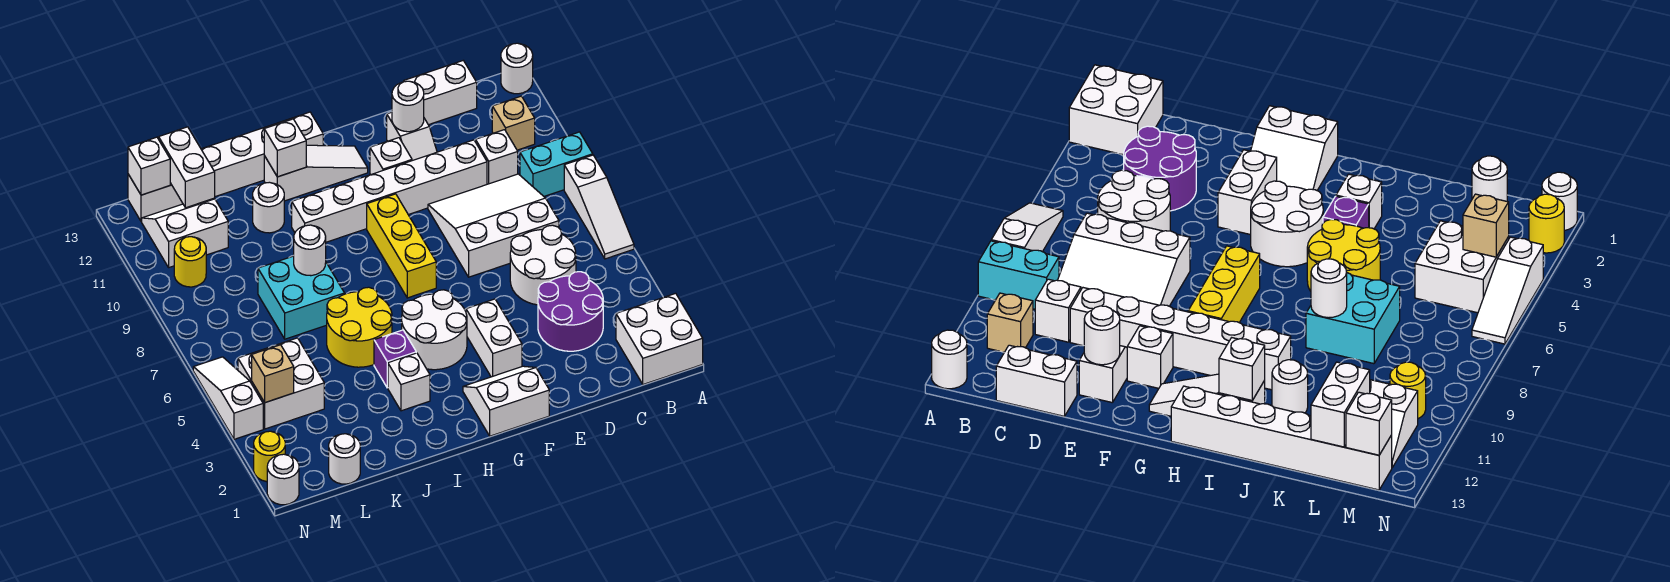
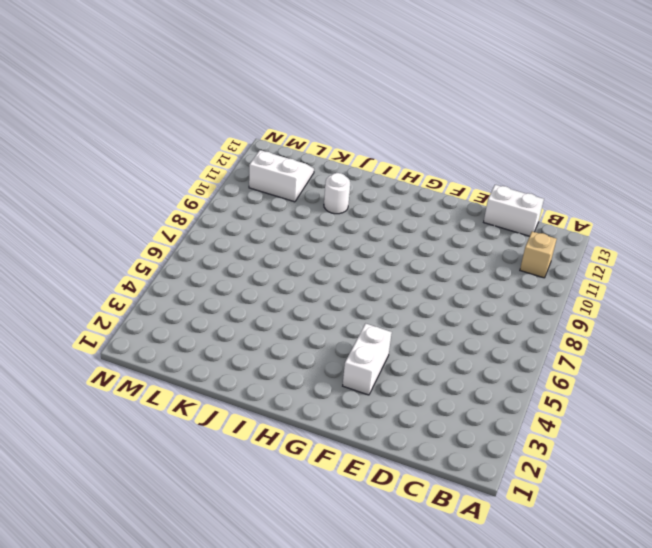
none -> white brick A1:B2 level 1
none -> white slope A6:A8 level 1 top 8
none -> cyan brick A9:B9 level 1
none -> white round brick A13 level 1

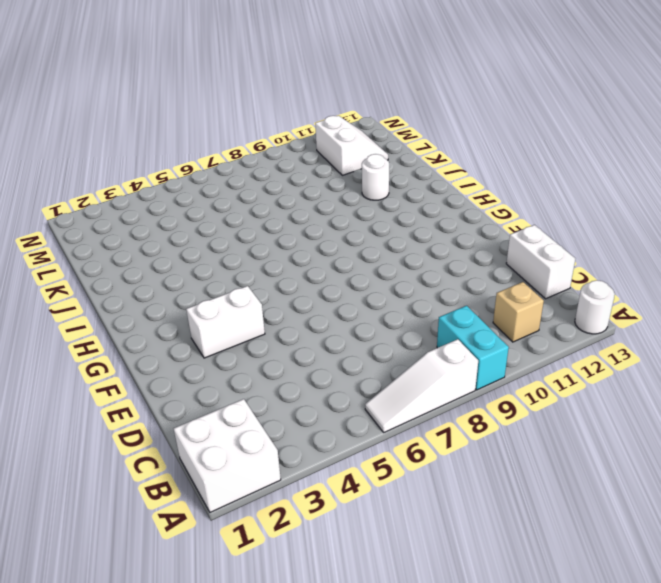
none -> purple round brick C3:D4 level 1
none -> white round brick C5:D6 level 1
none -> white slope C7:E9 level 1 top 7
none -> white brick C10 level 1

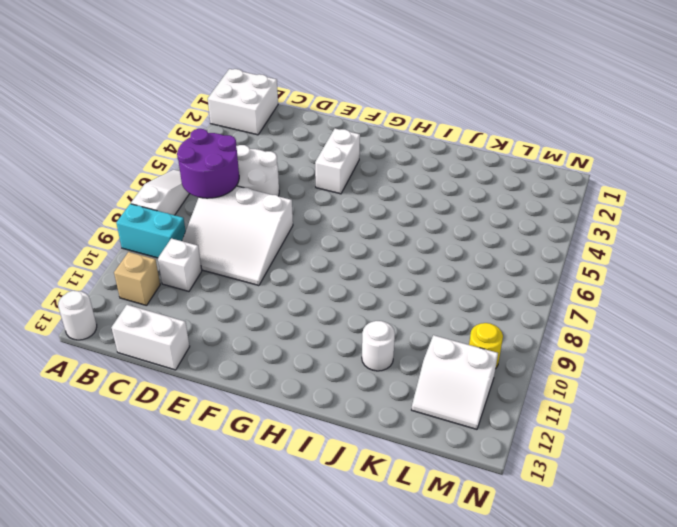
purple round brick B6:C7 level 2 -> purple round brick C3:D4 level 1
none -> white brick D10:I10 level 1
none -> white slope E11:E12 level 1 top 12
none -> white slope F1:G2 level 1 top 1
none -> white brick F11 level 1

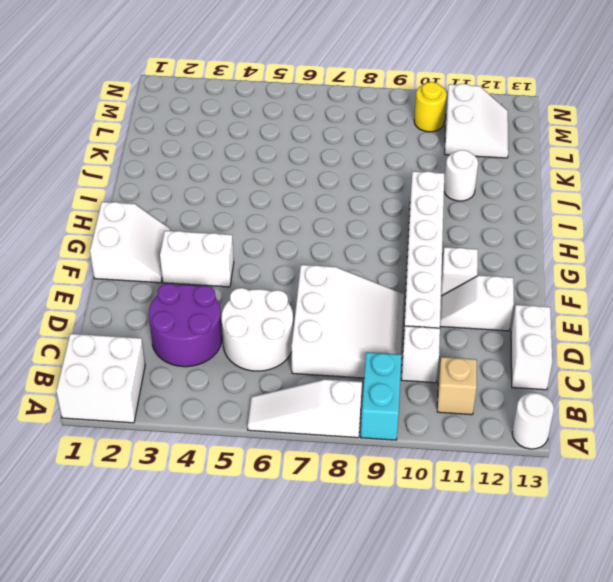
none -> white round brick G4:H5 level 1
none -> yellow brick G7:G9 level 1
none -> white slope G12:I12 level 1 top I
none -> white brick H13:M13 level 1

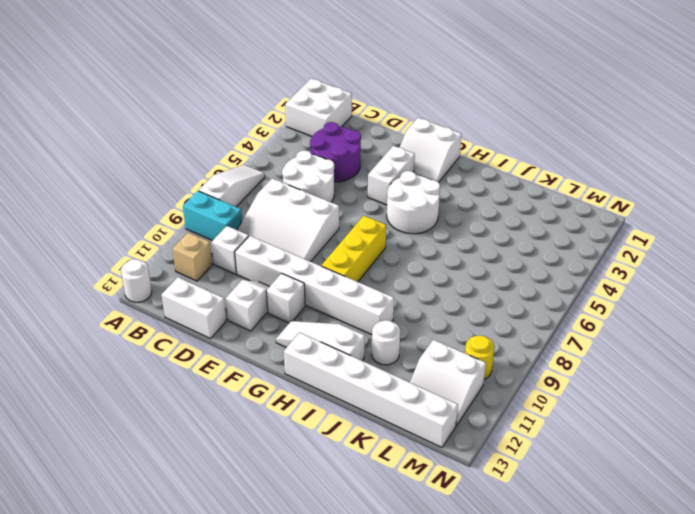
none -> white brick I3 level 1
none -> purple brick I4 level 1
none -> yellow round brick I5:J6 level 1
none -> cyan brick J7:K8 level 1

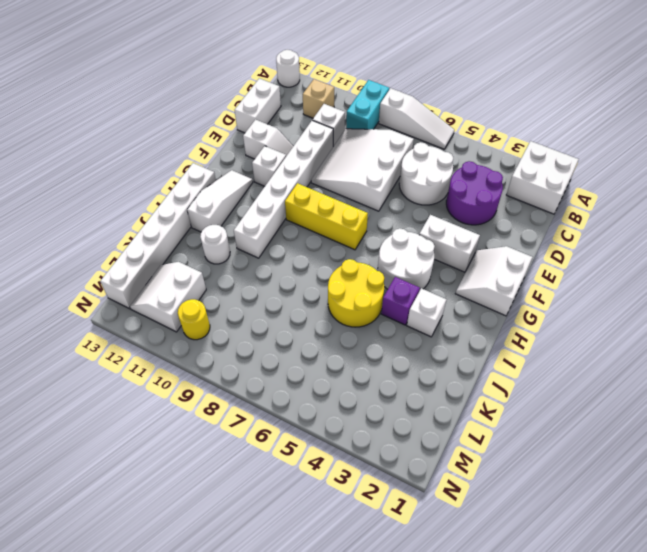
none -> cyan brick J7:K8 level 1
none -> white round brick L1 level 1
none -> white brick L4:M5 level 1
none -> white round brick N1 level 1

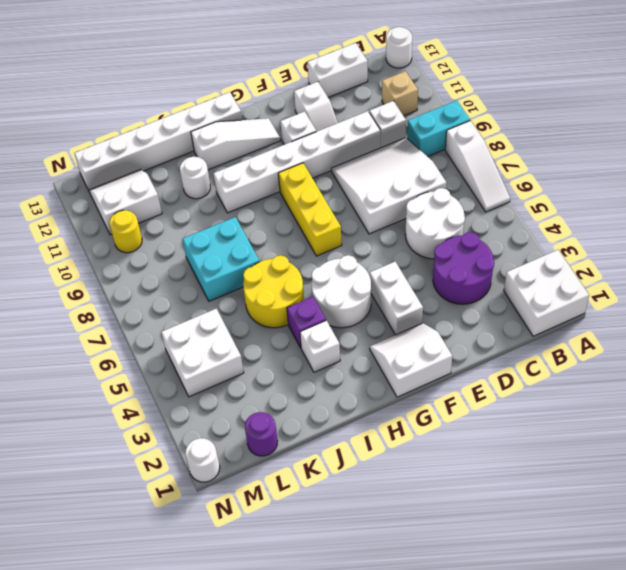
purple round brick L1 level 1 -> white round brick L1 level 1
none -> yellow round brick N2 level 1
none -> white slope N4:N6 level 1 top 4
none -> white round brick E12 level 2
none -> white brick I12 level 2

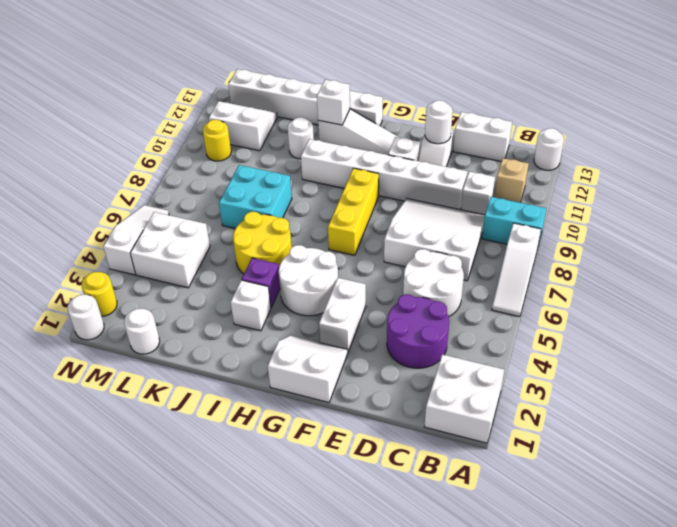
none -> white round brick J8 level 2
none -> white brick L12:L13 level 2
none -> tan brick M4 level 2
none -> white brick M13 level 2

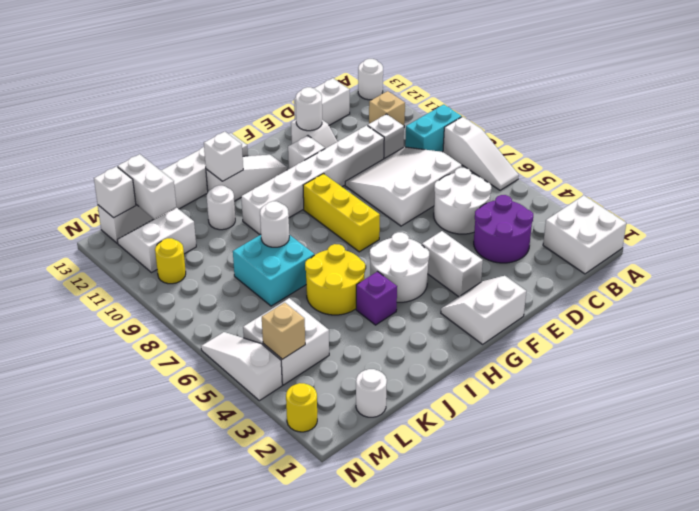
none -> white brick I3 level 1
none -> white round brick N1 level 1

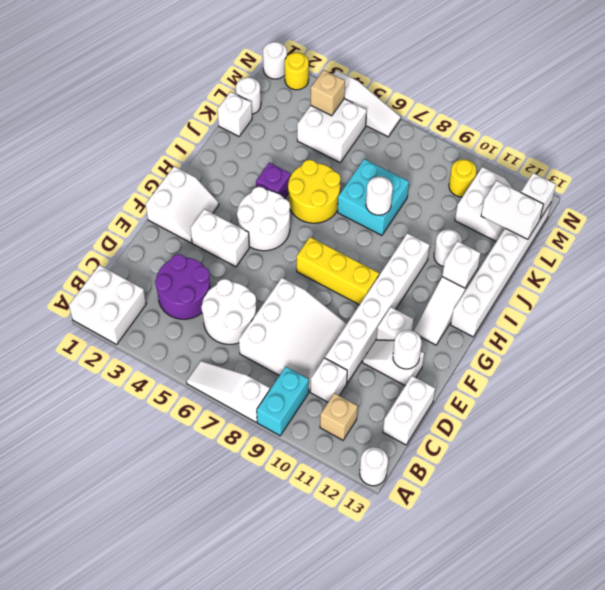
white brick K1 level 1 -> white brick I3 level 1

